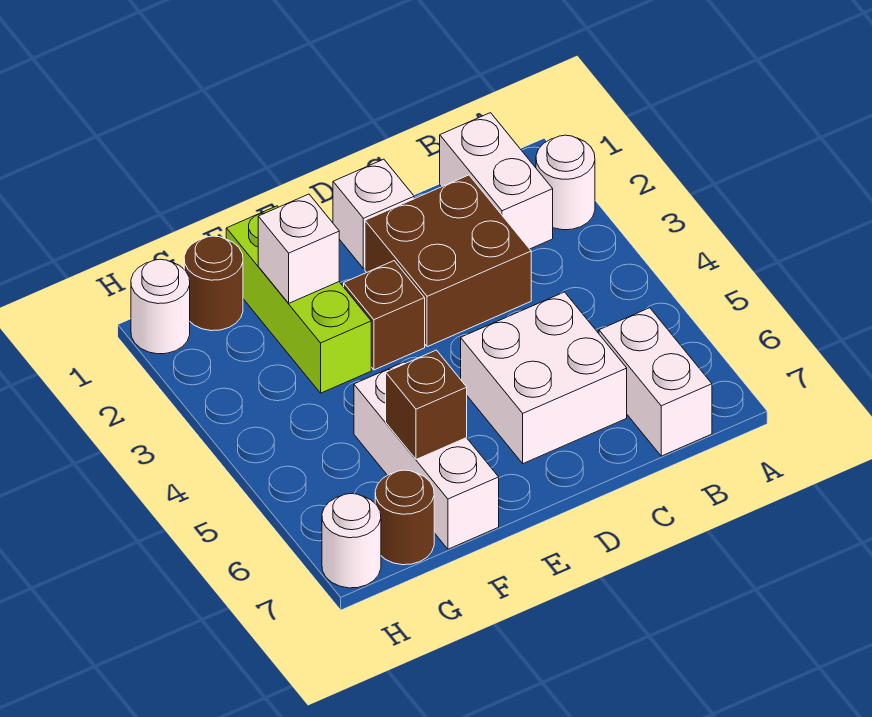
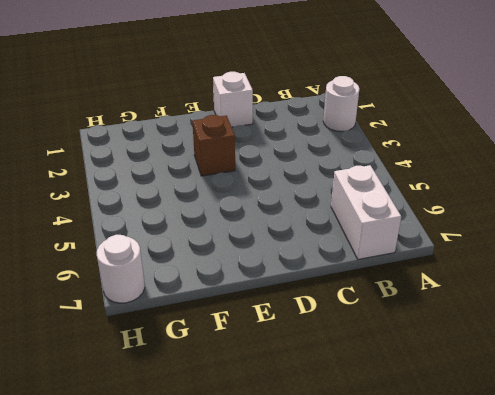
none -> white brick B1:B2 level 1
none -> brown brick C2:D3 level 1
none -> white brick C5:D6 level 1

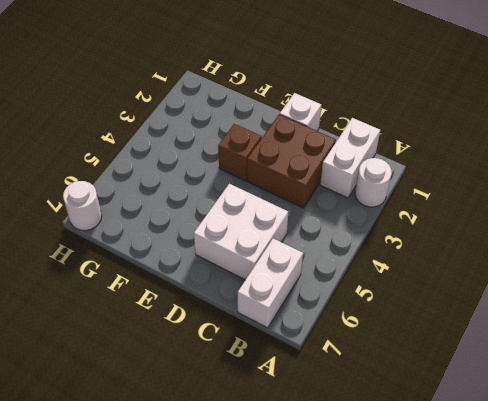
none -> lime brick F1:F3 level 1
none -> white brick F5:F7 level 1
none -> brown round brick G1 level 1

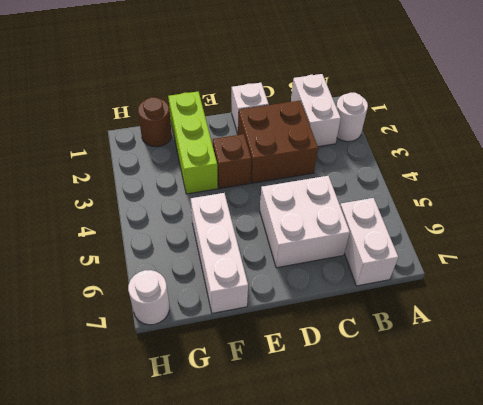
none -> brown round brick G7 level 1
none -> white round brick H1 level 1
none -> white brick F2 level 2

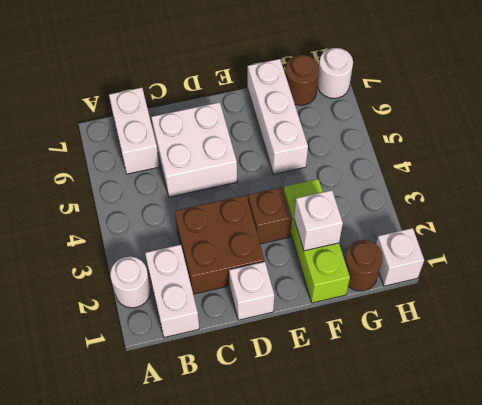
white brick H1 level 1 -> white round brick H1 level 1
none -> brown brick F6 level 2

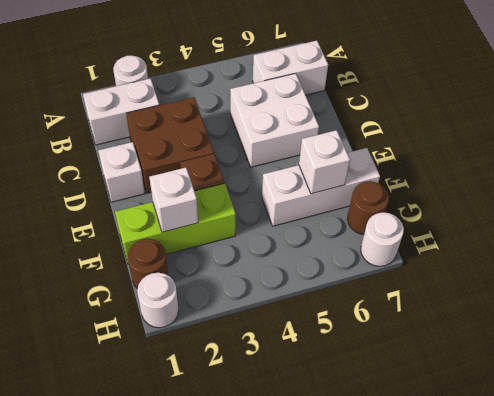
white brick F6 level 2 -> brown brick F6 level 2

